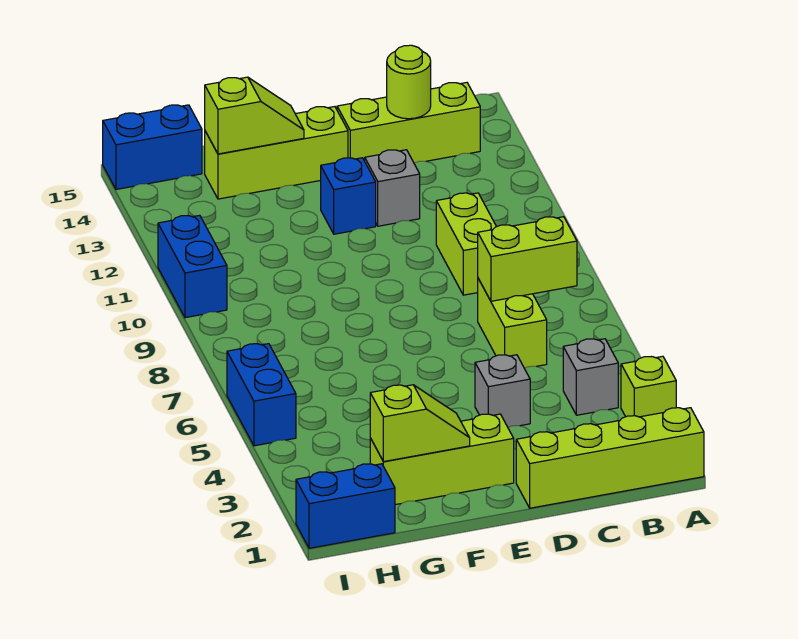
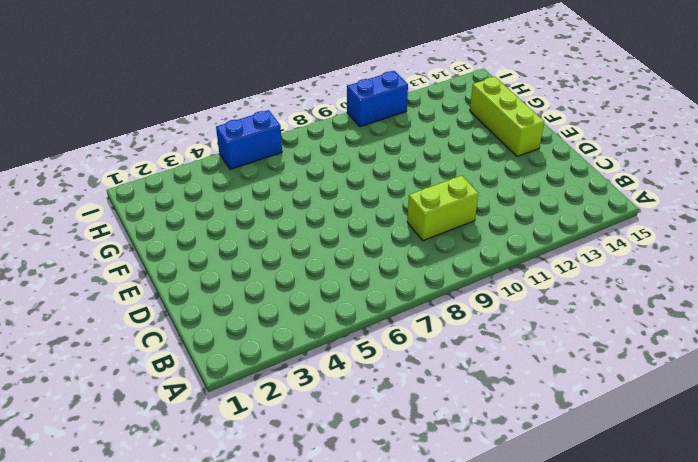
none -> lime brick A1:D1 level 1
none -> lime brick A3 level 1
none -> grey brick B4 level 1

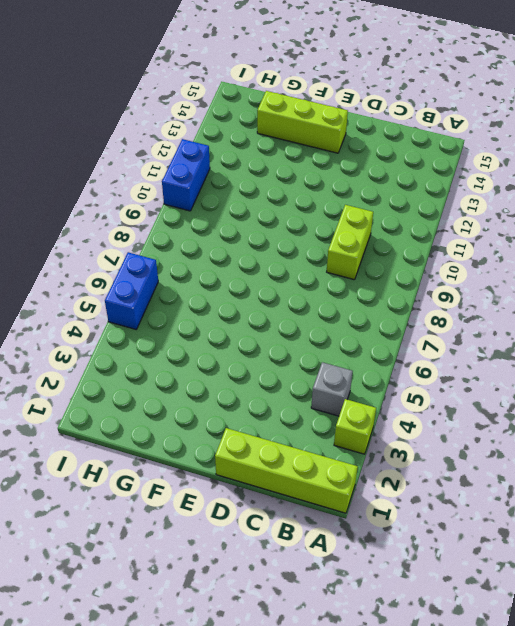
none -> lime brick B14:D14 level 1
none -> lime brick C6:C7 level 1
none -> grey brick D4 level 1

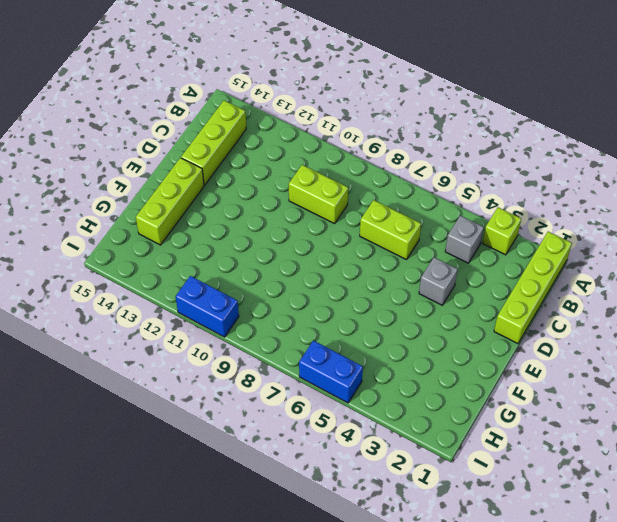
none -> grey brick D12 level 1
none -> lime brick E2:G2 level 1
none -> blue brick E12 level 1

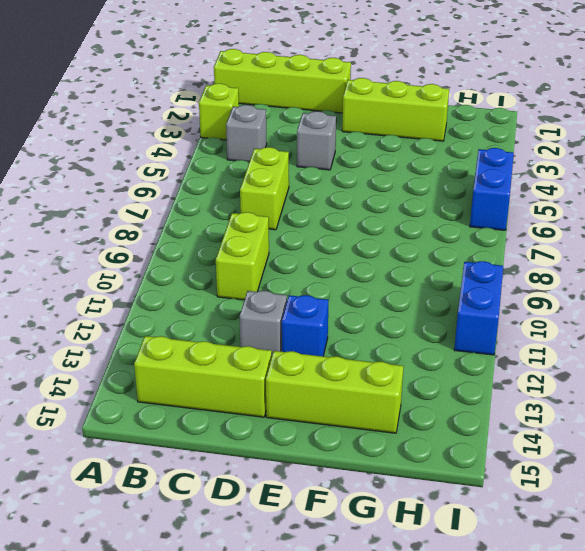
none -> blue brick H1:I1 level 1
none -> blue brick H15:I15 level 1
none -> lime brick B7:C7 level 2

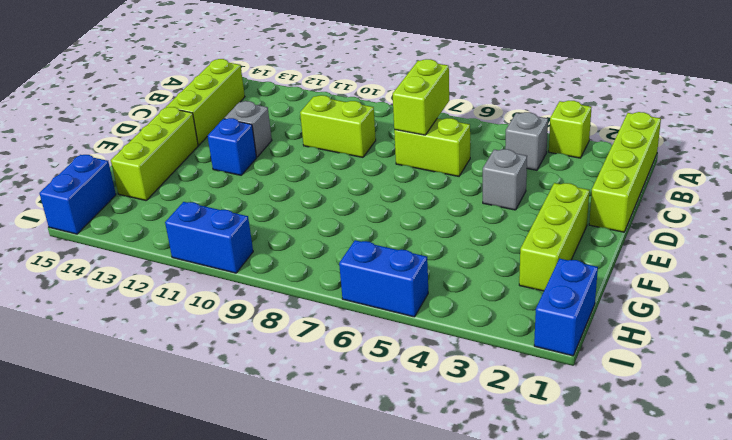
none -> lime round brick C14 level 2
none -> lime slope F2:G2 level 2 top G
none -> lime slope F14:G14 level 2 top G

